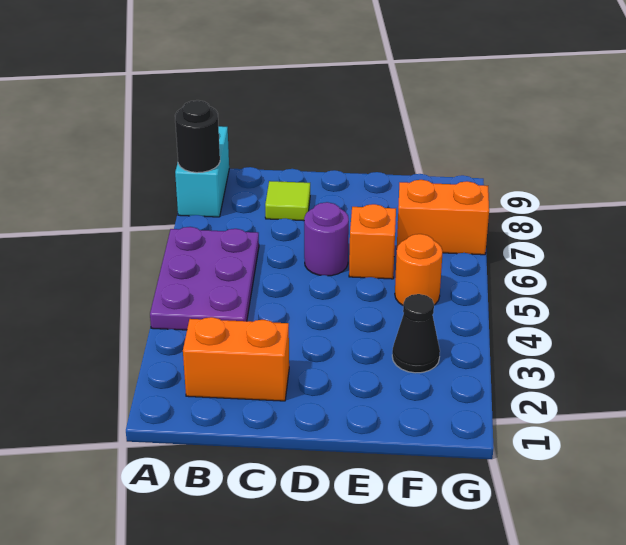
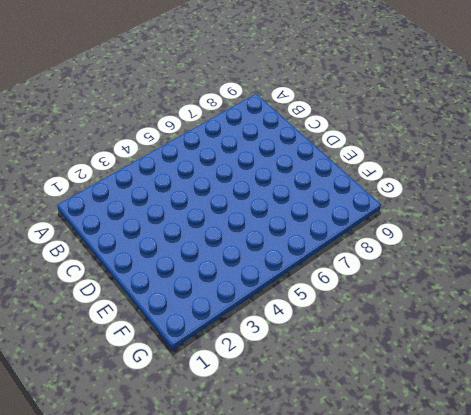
none -> purple plate A4:B6 level 1
none -> cyan brick A8:A9 level 1

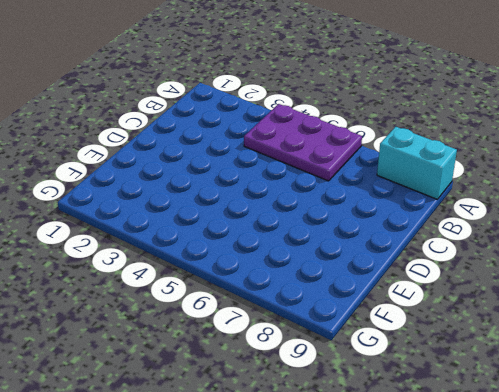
none -> orange brick B2:C2 level 1
none -> lime tile C8 level 1

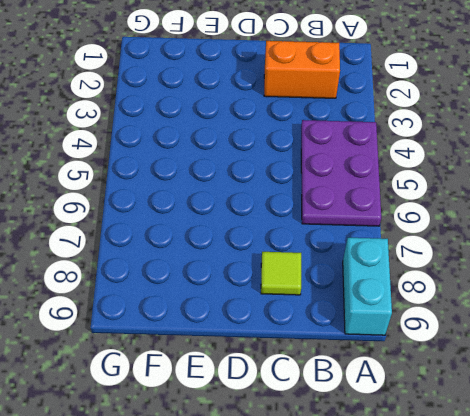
none -> purple round brick D6 level 1
none -> orange brick E6 level 1

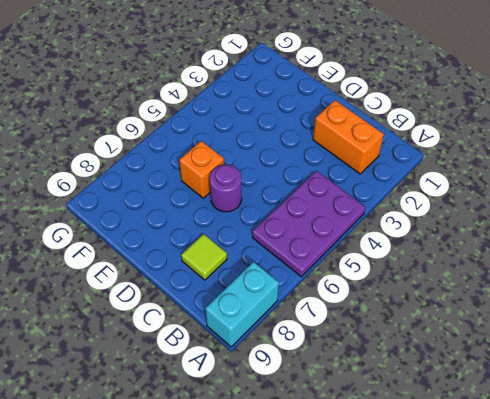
none -> black cone F3 level 1
none -> orange round brick F5 level 1

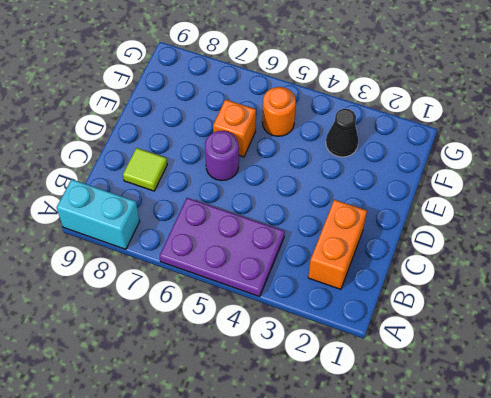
none -> orange brick F7:G7 level 1
none -> black round brick A8 level 2

